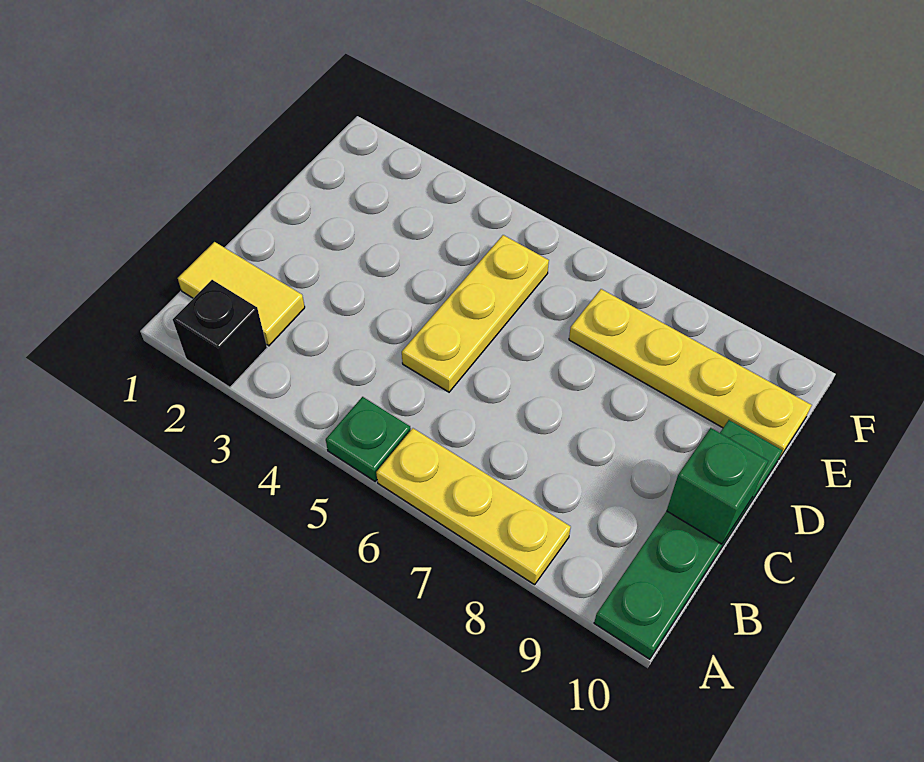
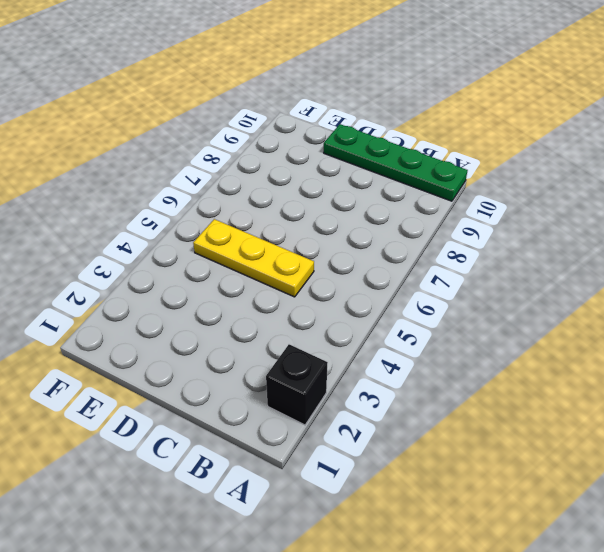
none -> green plate A5 level 1
none -> yellow plate A6:A8 level 1

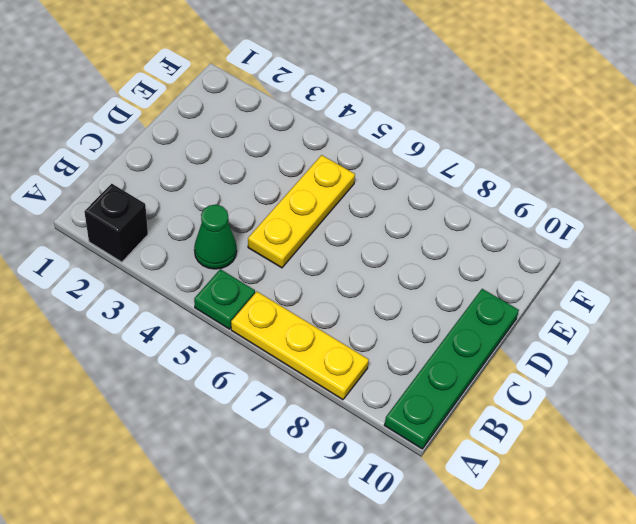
green cone B4 level 1 -> none
none -> yellow tile B1:B2 level 1
none -> yellow plate E7:E10 level 1

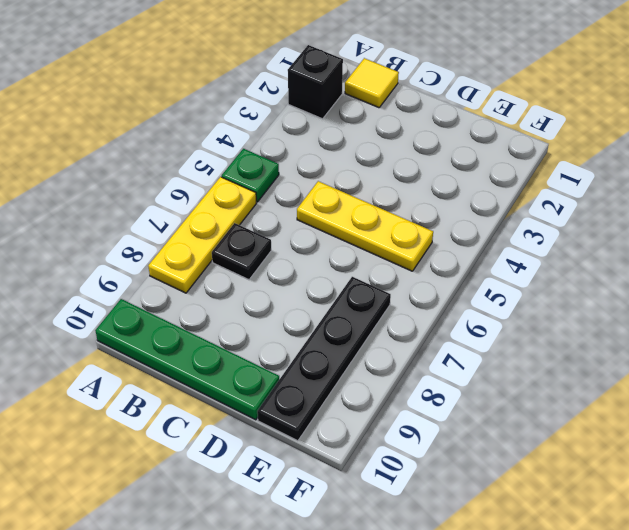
yellow tile B1 level 1 -> yellow tile B1:B2 level 1
black plate B7 level 1 -> none
black plate E7:E10 level 1 -> yellow plate E7:E10 level 1
none -> green brick C10 level 2

